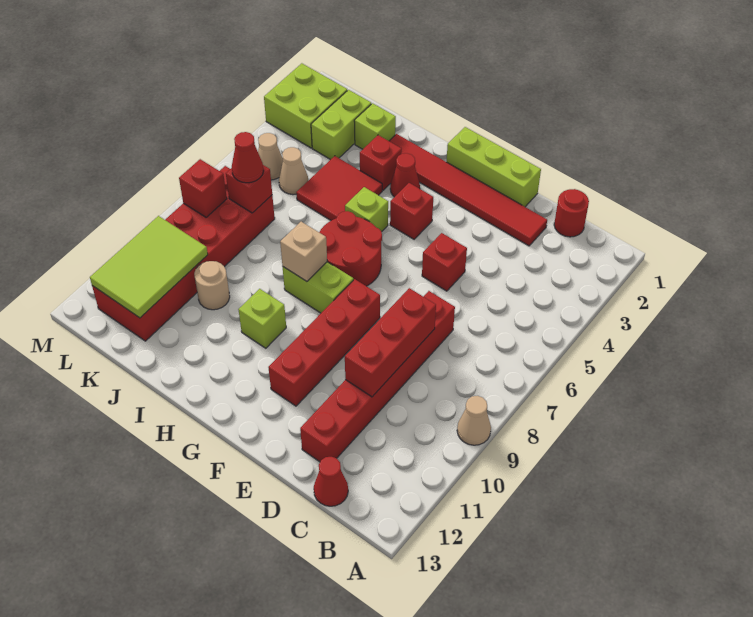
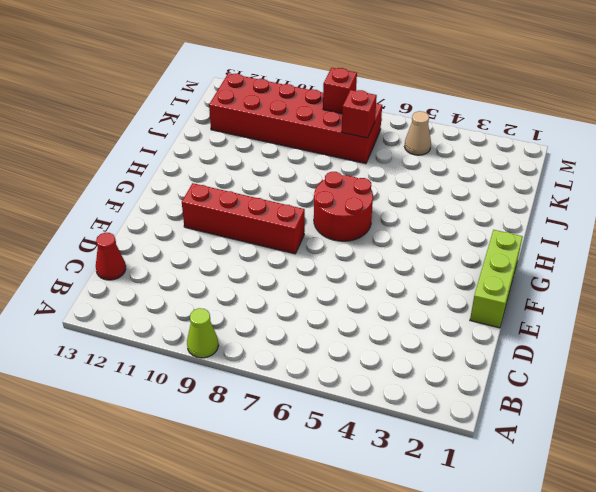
lime cone A9 level 1 -> tan cone A9 level 1
none -> red round brick C1 level 1
none -> red tile D2:I2 level 1
none -> red brick D7:D12 level 1

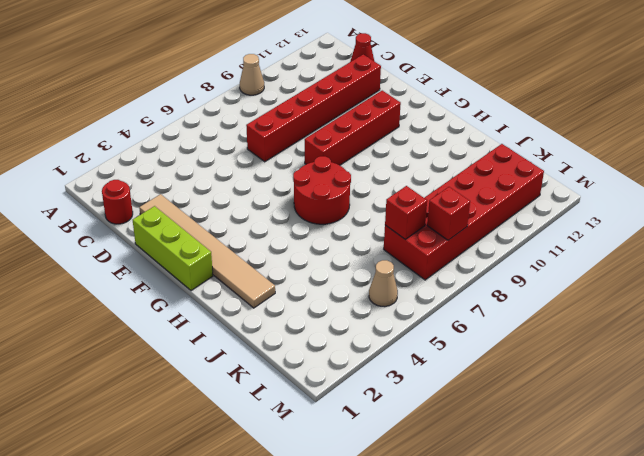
tan tile D2:I2 level 1 -> red tile D2:I2 level 1
none -> red brick E5 level 1
none -> red brick G4 level 1
none -> lime brick G8:H8 level 1

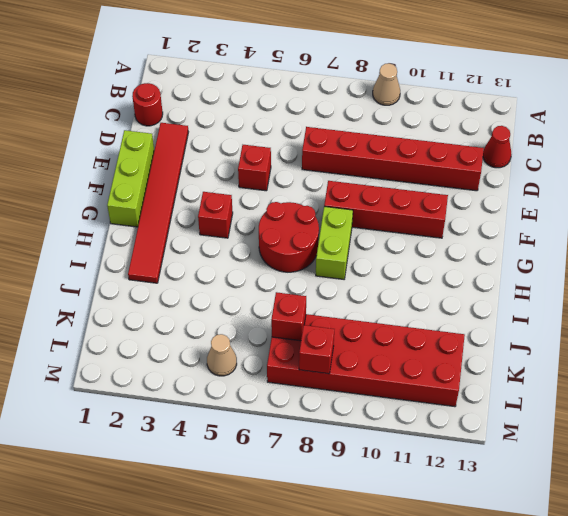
none -> red cone H3 level 1
none -> lime brick H5 level 1
none -> lime brick H10 level 1

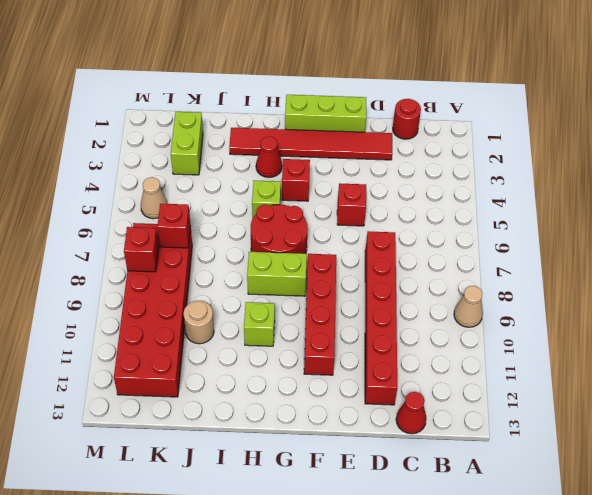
none -> red brick I3 level 1
none -> red tile I4:J5 level 1
none -> lime brick J2 level 1

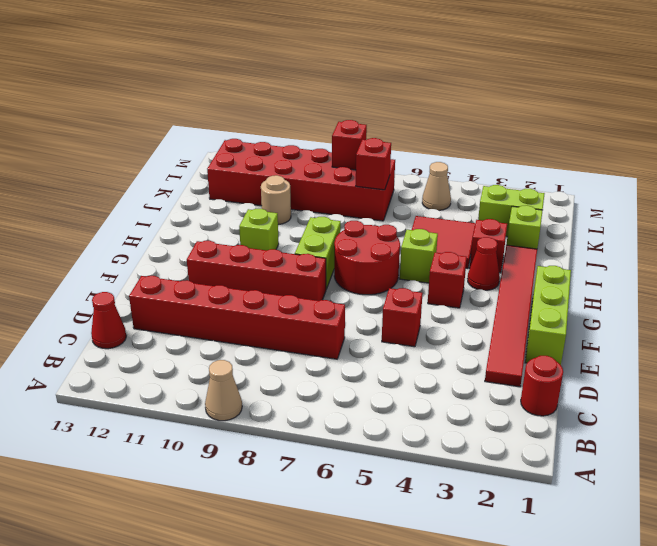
none -> tan cone K5 level 1
none -> lime brick L2:M3 level 1
none -> red brick D8:D10 level 2

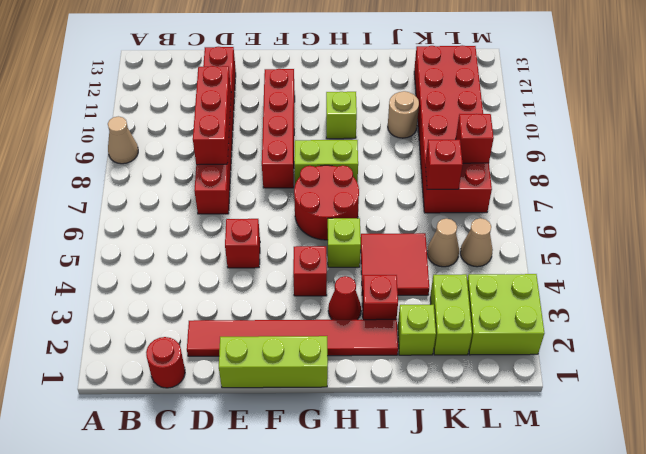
none -> red cone C13 level 1
none -> tan brick H8 level 2
none -> lime tile K10:L12 level 2

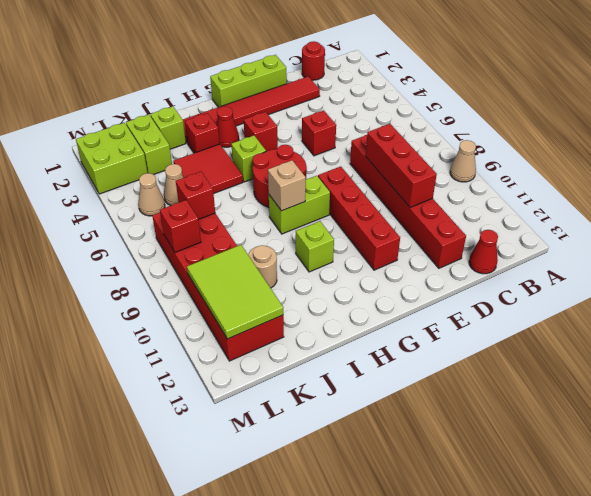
none -> red cone K7 level 3

